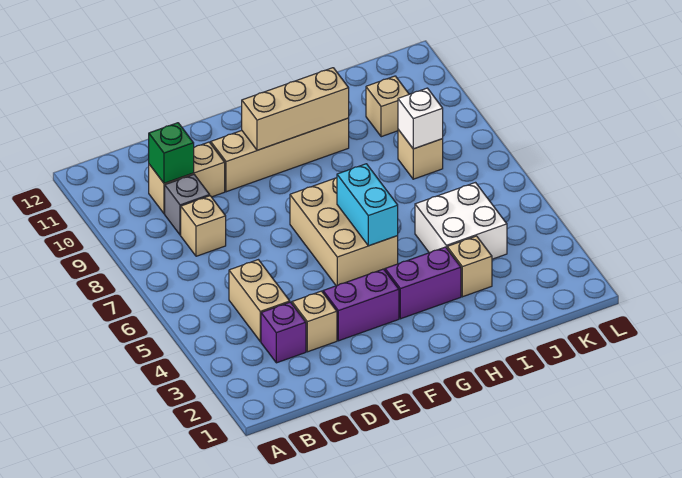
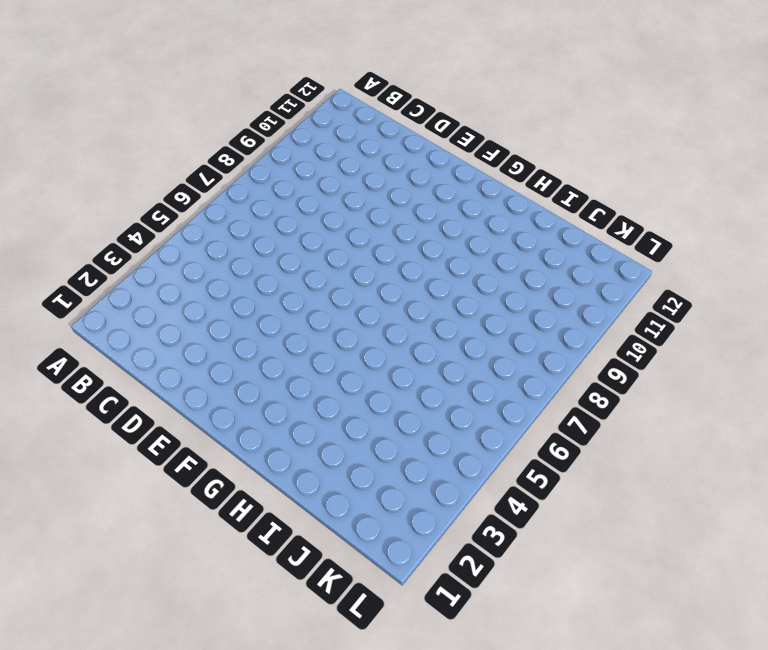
none -> purple brick C3 level 1
none -> tan brick C4:C5 level 1
none -> tan brick C8 level 1

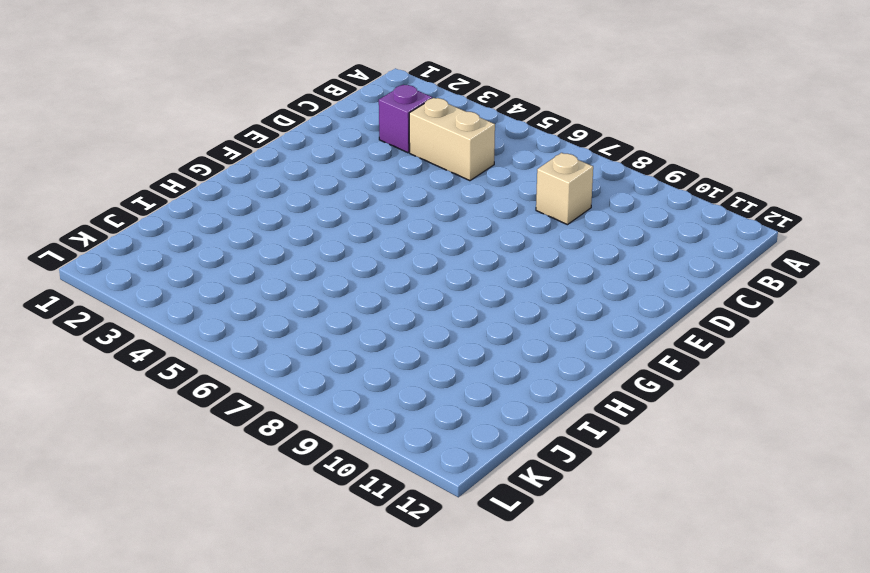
none -> grey brick C9 level 1
none -> tan brick C10:D10 level 1
none -> tan brick D3 level 1

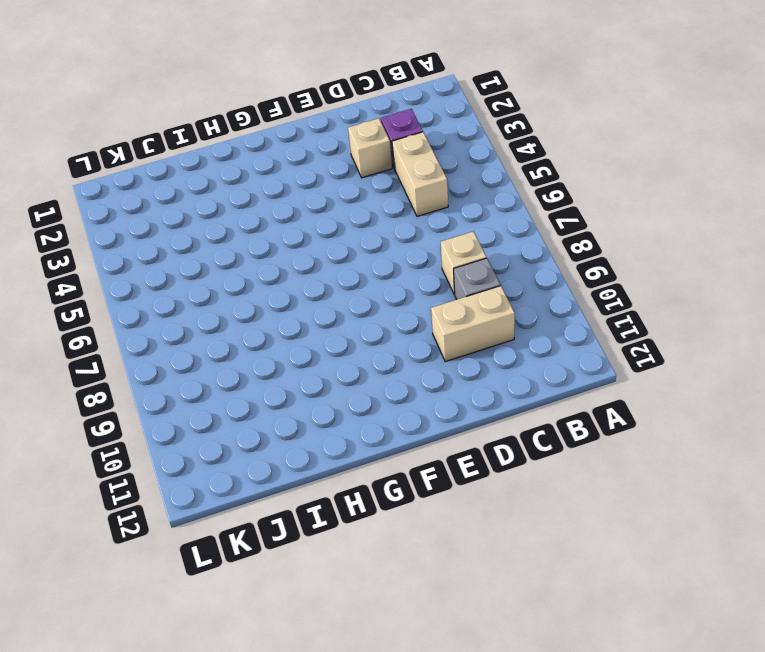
none -> purple brick E3:F3 level 1
none -> tan brick E10:H10 level 1
none -> tan brick F5:G7 level 1

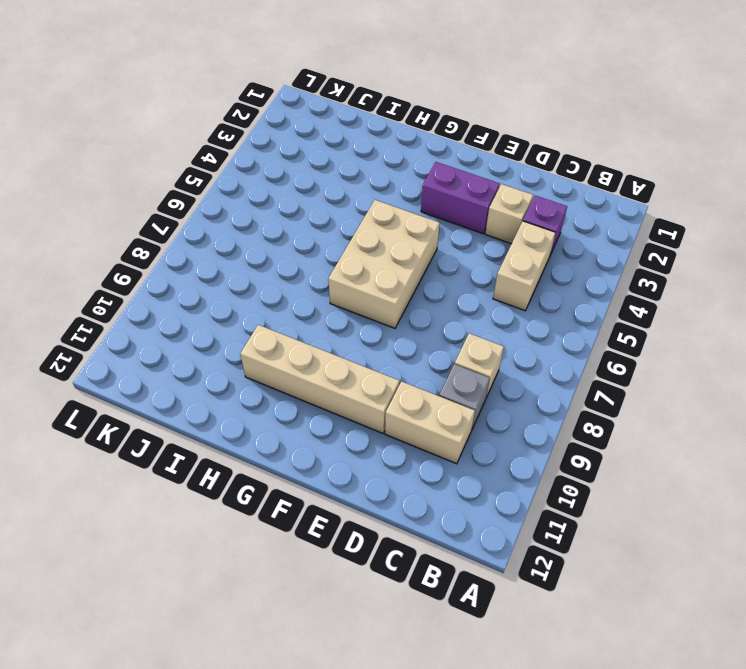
none -> purple brick G3:H3 level 1
none -> tan brick I3 level 1
none -> white brick I4:J5 level 1

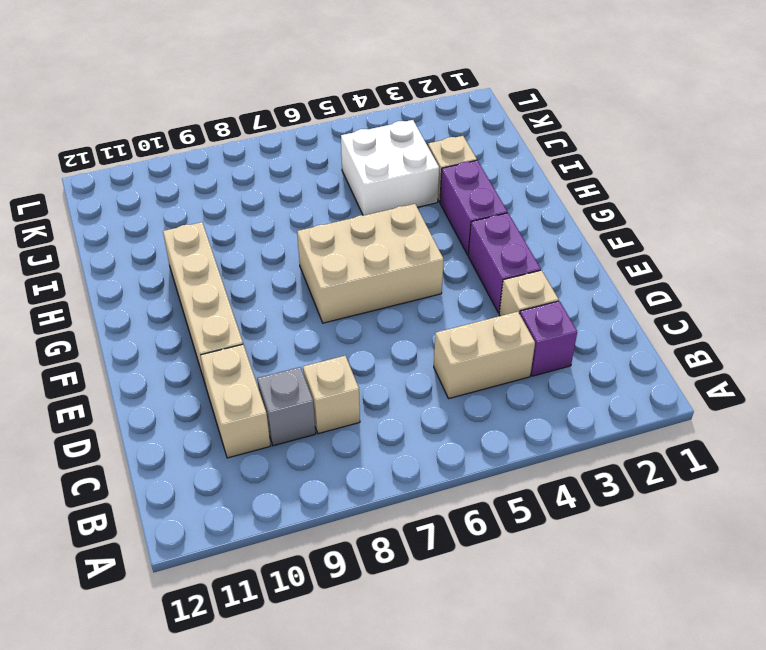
none -> tan brick J8 level 1
none -> tan brick J10 level 1
none -> green brick C10 level 2

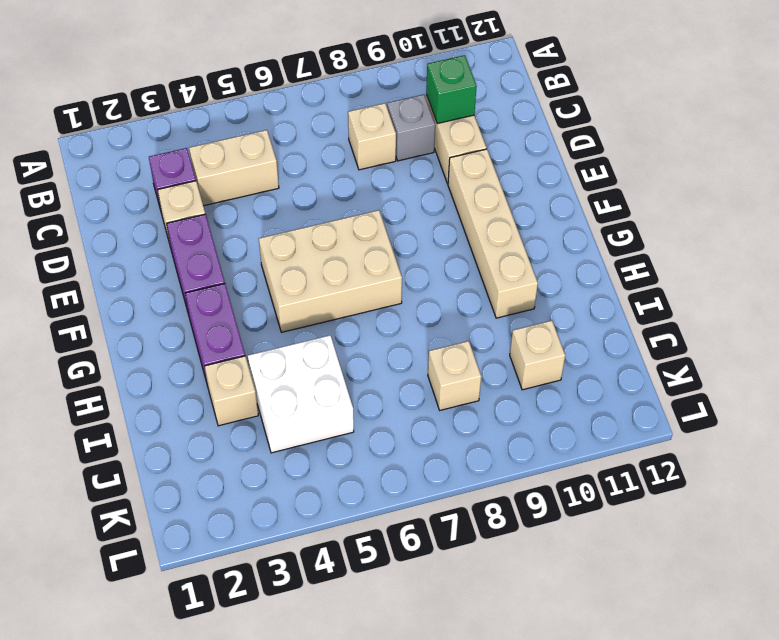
none -> tan brick F10:H10 level 2
none -> cyan brick G5:G6 level 2
none -> white brick J8 level 2

